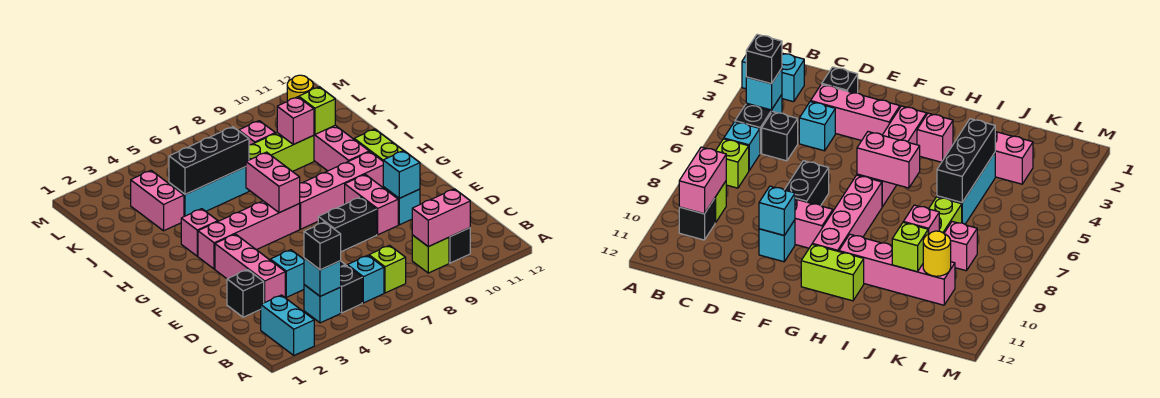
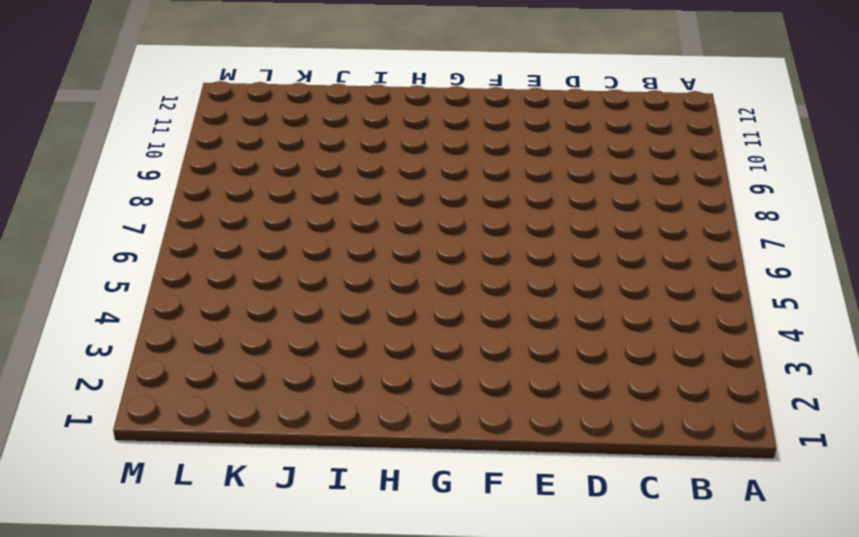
none -> cyan brick A2:B2 level 1
none -> cyan brick B4 level 1
none -> black brick B5 level 1
none -> cyan brick B6 level 1

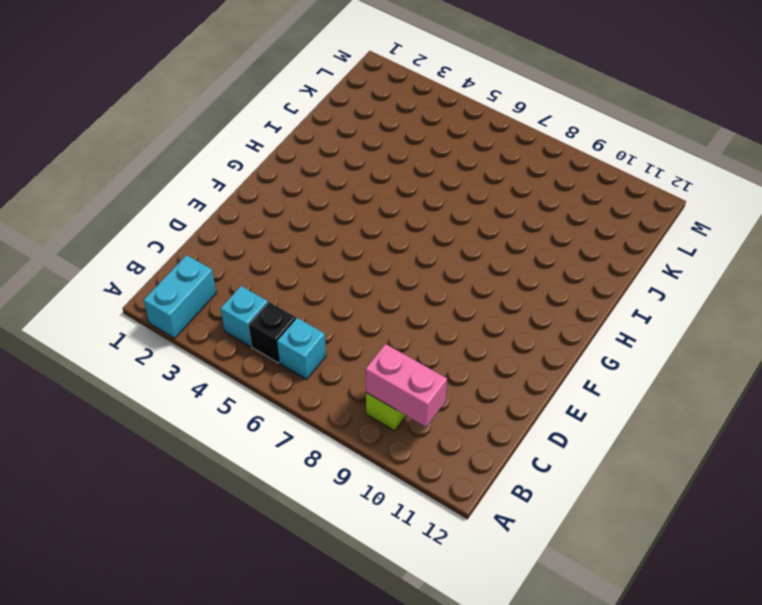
none -> lime brick B7 level 1
none -> black brick B10 level 1
none -> black brick C5 level 1
none -> black brick D2 level 1

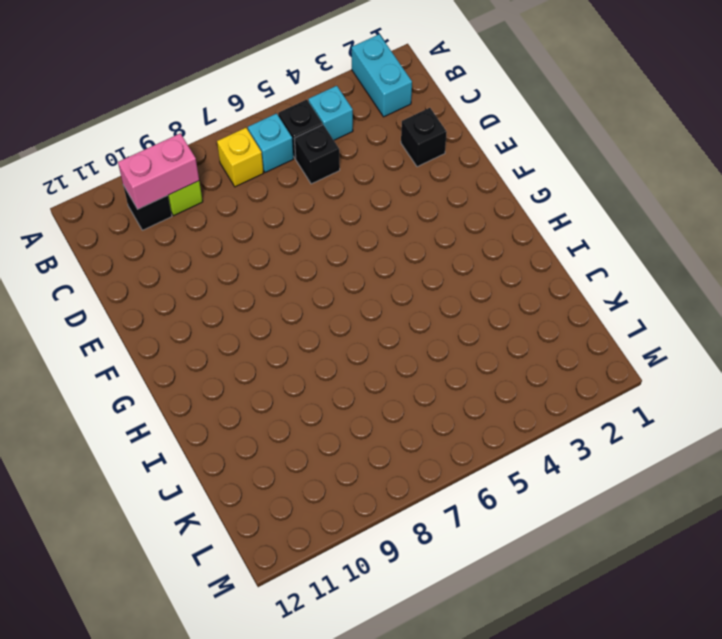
yellow brick B7 level 1 -> lime brick B7 level 1
none -> pink brick D3:F3 level 1
none -> cyan brick D4 level 1
none -> black brick E7:E8 level 1
none -> pink brick E9:F9 level 1

